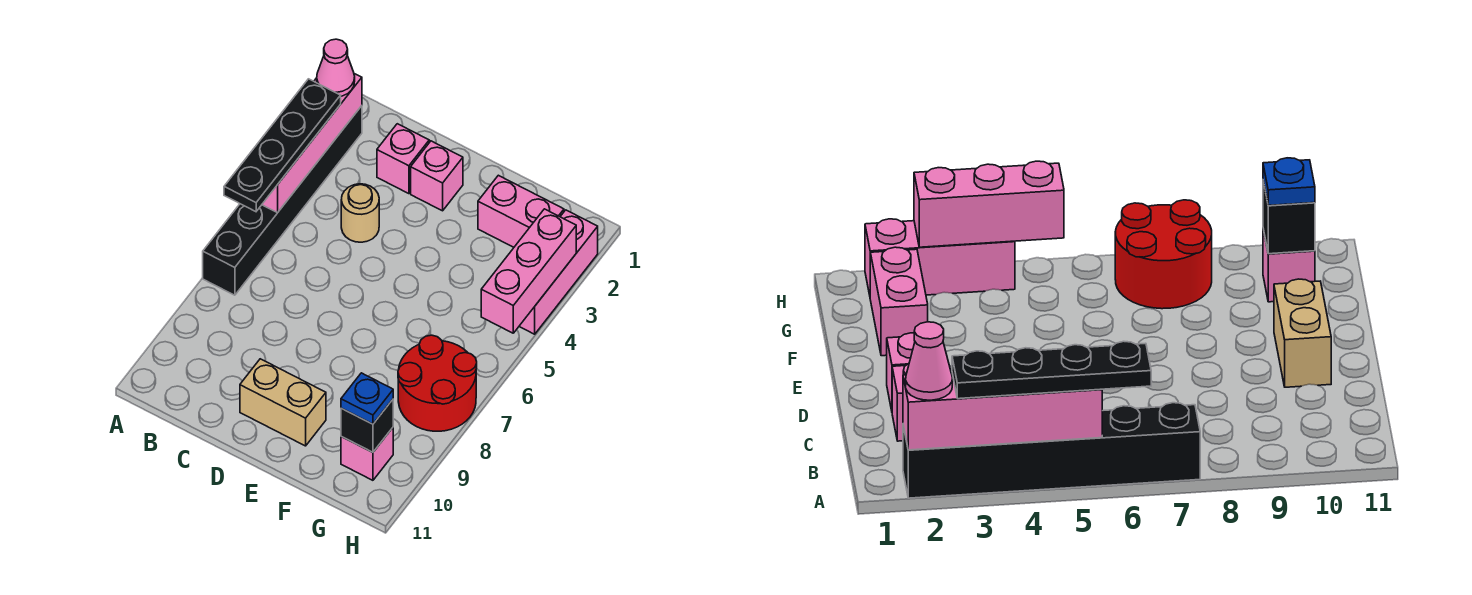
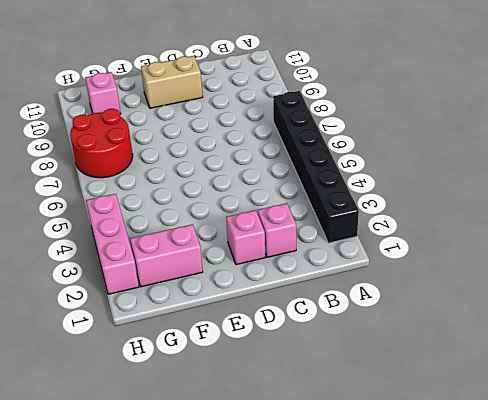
none -> tan round brick C4 level 1
none -> pink brick A2:A5 level 2
none -> black brick G10 level 2

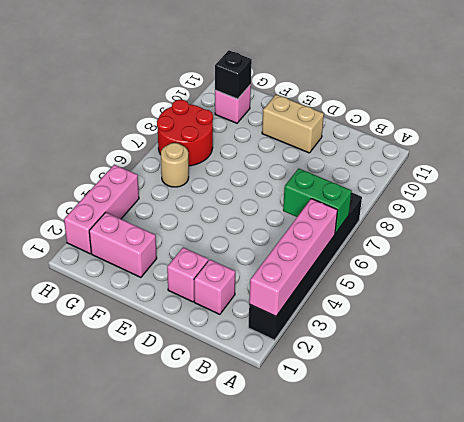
green brick A6:B6 level 2 -> none
tan round brick G6 level 1 -> tan round brick C4 level 1
none -> pink brick H3:H5 level 2
none -> pink cone A2 level 3
none -> black plate A3:A6 level 3

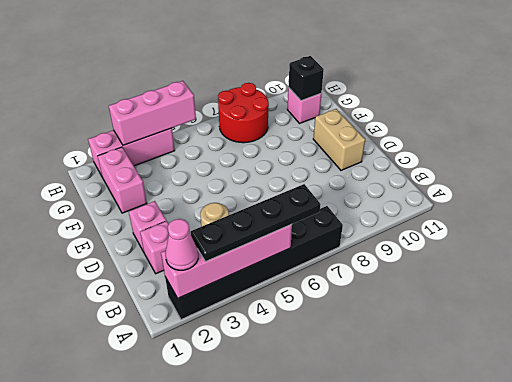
none -> blue plate G10 level 3

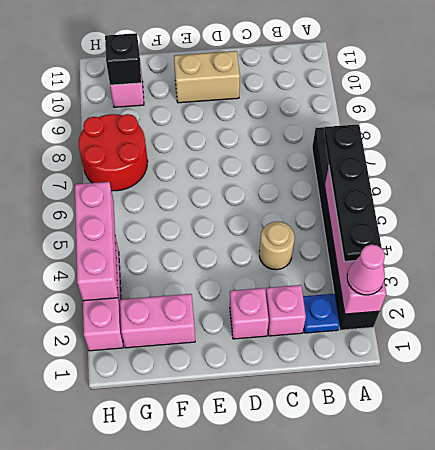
blue plate B2 level 1 -> blue plate G10 level 3

